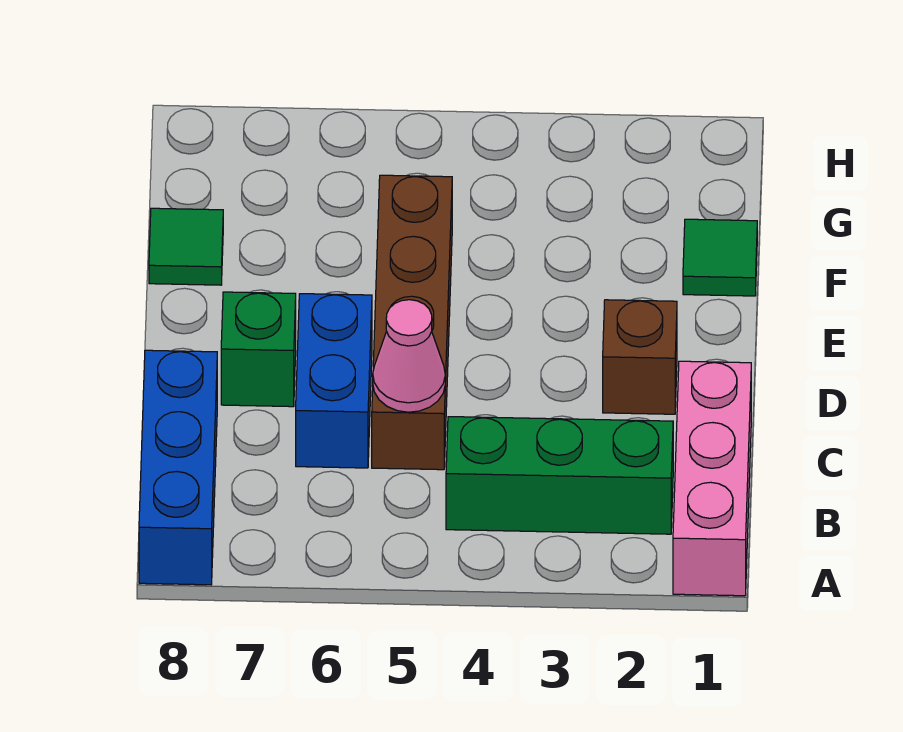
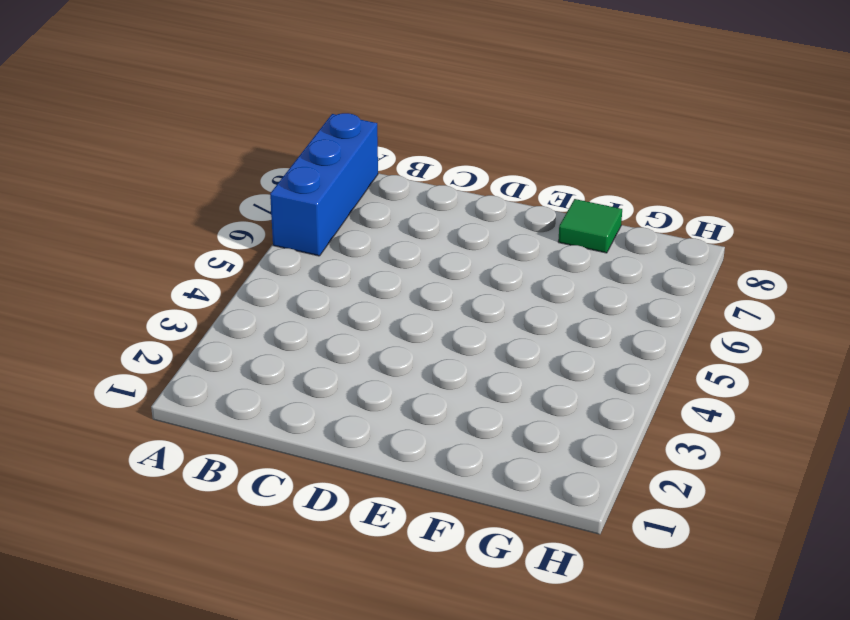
blue brick A6:A8 level 1 -> blue brick A8:C8 level 1
none -> pink brick A1:C1 level 1
none -> green brick B2:B4 level 1

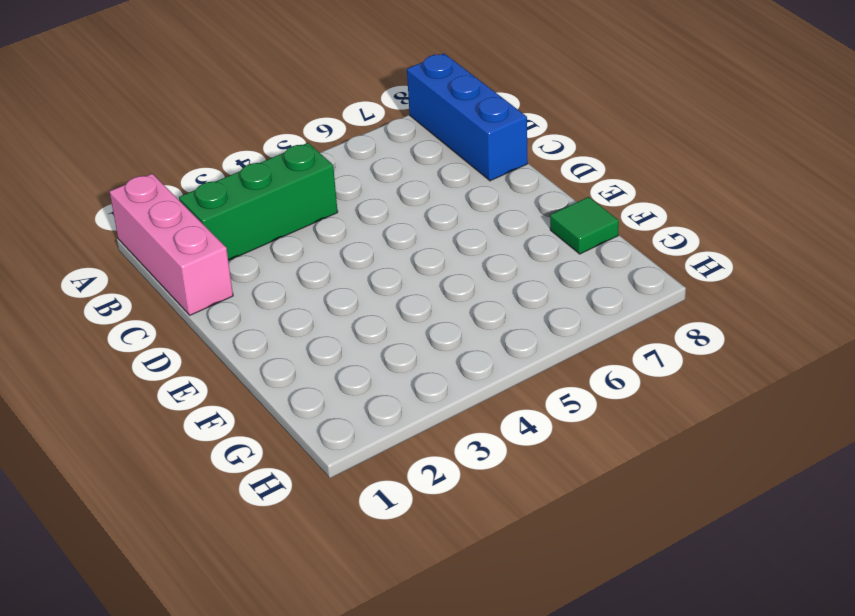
none -> brown brick C5:F5 level 1
none -> blue brick C6:D6 level 1

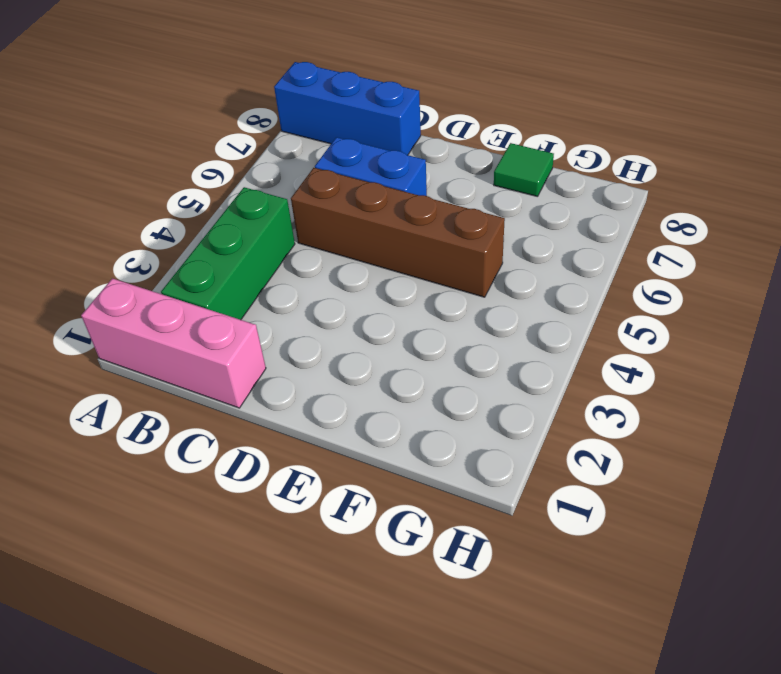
none -> brown brick D2 level 1
none -> green brick D7 level 1

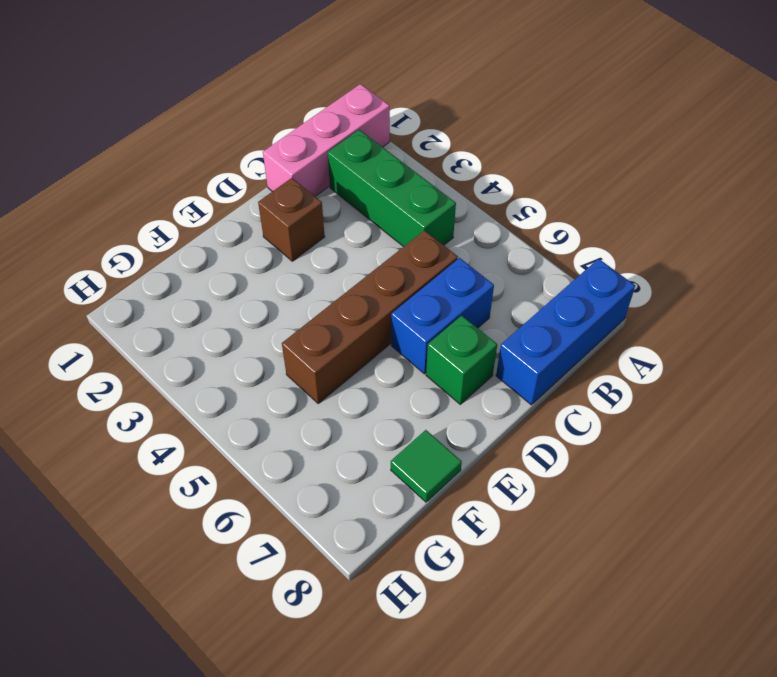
none -> green tile F1 level 1
none -> pink cone C5 level 2

